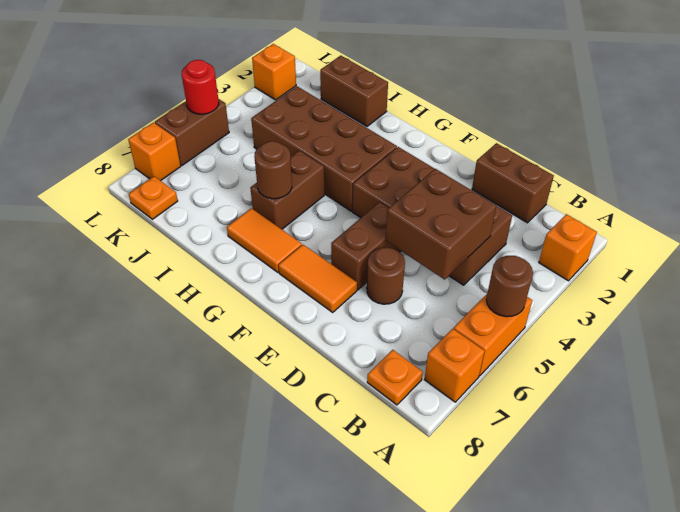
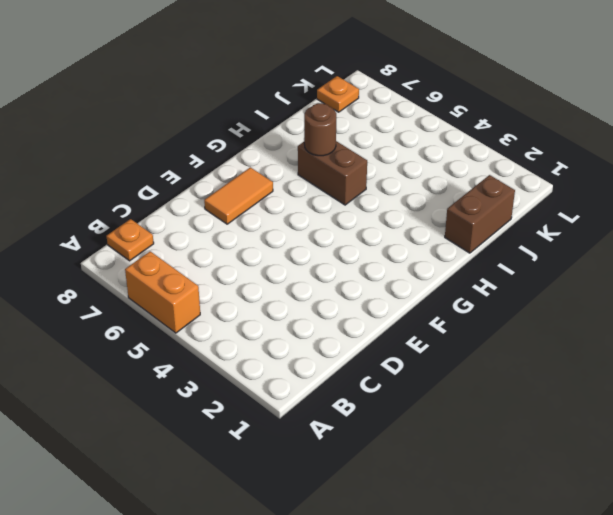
none -> orange brick A2 level 1
none -> orange brick A7 level 1
none -> brown brick C1:D1 level 1

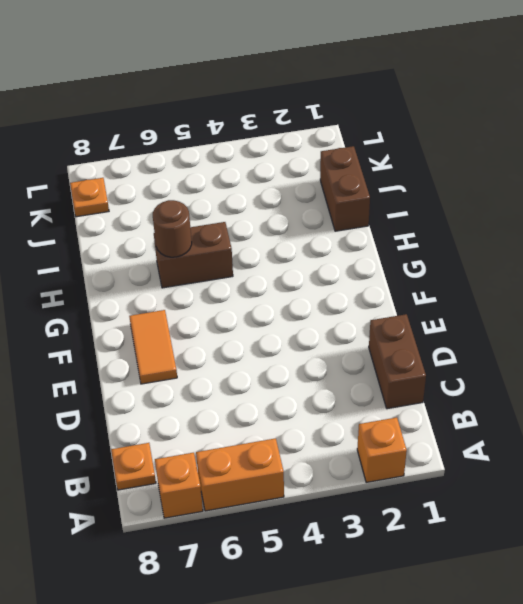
none -> brown brick C3:F4 level 1
none -> brown round brick D6 level 1
none -> brown brick E5:E6 level 1

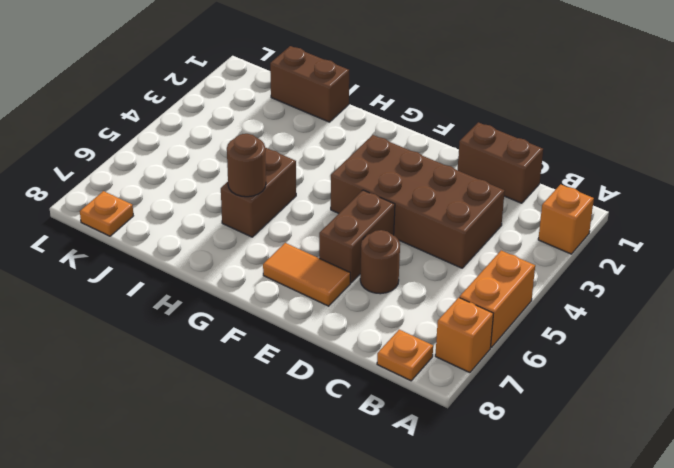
none -> brown brick G3:J4 level 1
none -> orange tile G7:H7 level 1
none -> orange brick L2 level 1

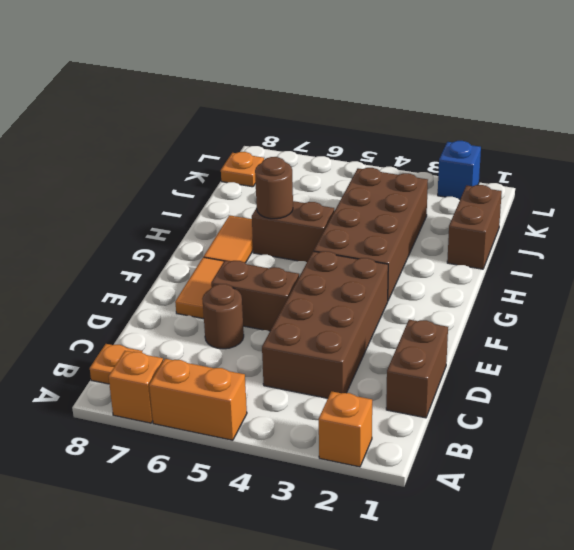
blue brick L2 level 1 -> orange brick L2 level 1
none -> brown brick L5:L6 level 1
none -> orange brick L7 level 1
none -> brown round brick A5 level 2

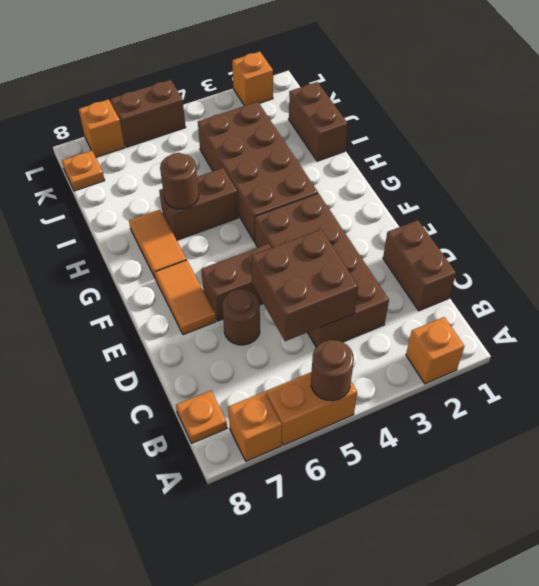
none -> red round brick L5 level 2

